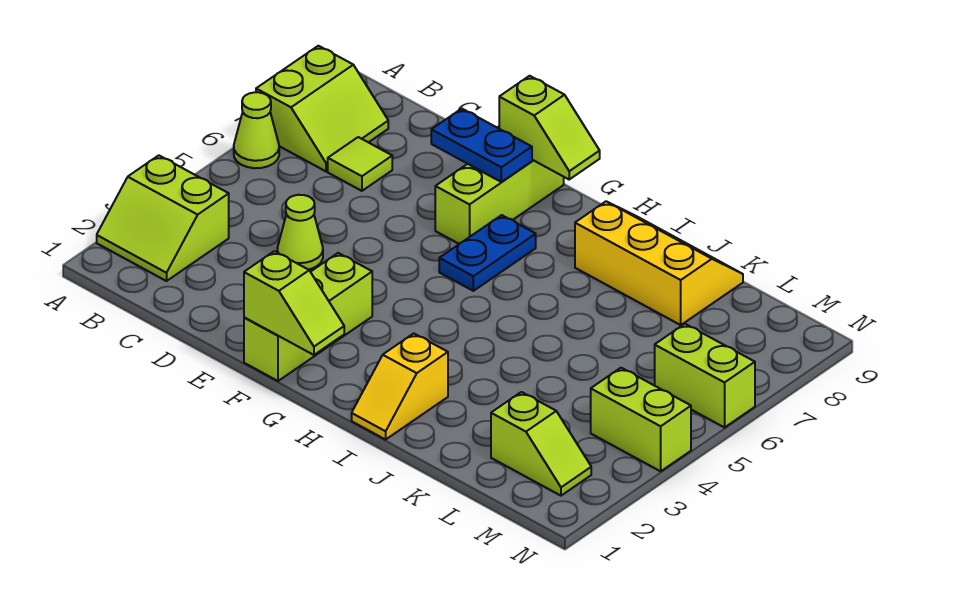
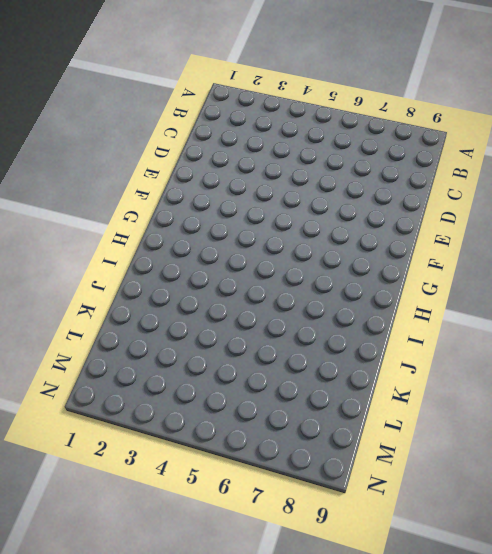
none -> lime slope A2:B3 level 1 top 3
none -> lime cone A6 level 1
none -> lime slope A7:B8 level 1 top A

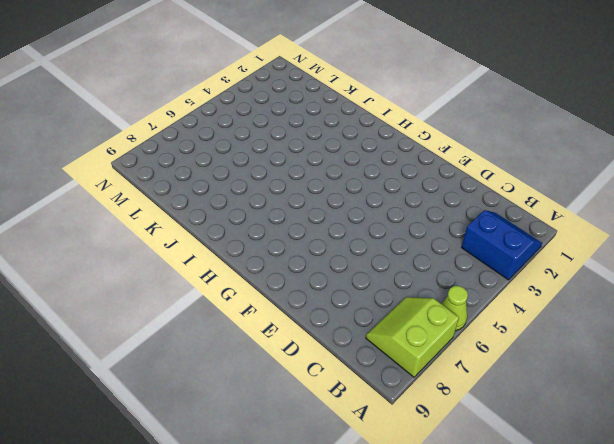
blue slope A2:B3 level 1 top 3 -> lime slope A2:B3 level 1 top 3
none -> lime tile C7 level 1
none -> lime cone D4 level 1
none -> lime brick F1:F3 level 1

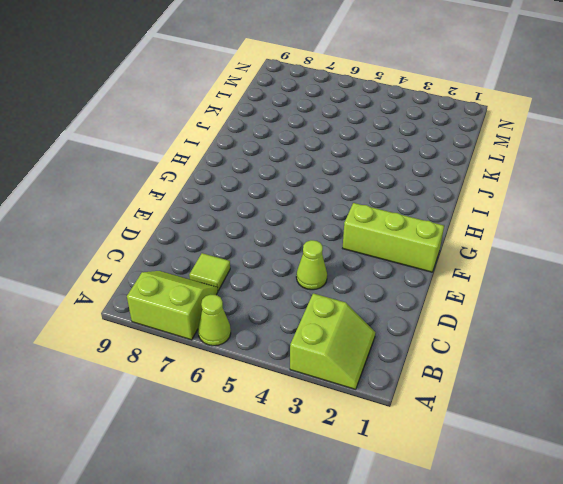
none -> lime brick F7:F9 level 1
none -> blue plate G6:G7 level 1
none -> yellow slope I1:I2 level 1 top 2

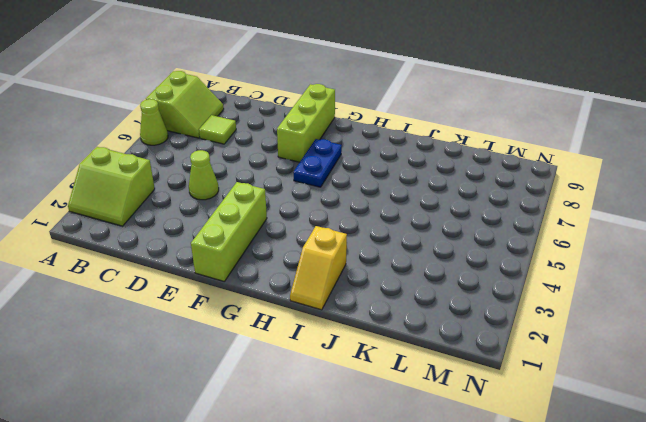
none -> yellow slope I8:K9 level 1 top 8
none -> lime slope L2:M2 level 1 top L
none -> lime brick M4:N4 level 1

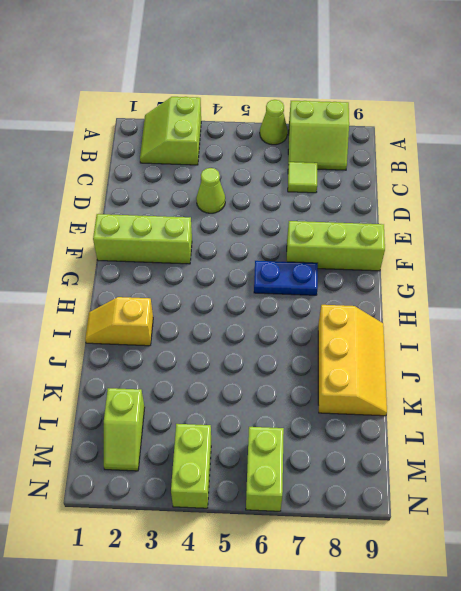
none -> blue plate E8:F8 level 2
none -> lime slope F1:G1 level 2 top F
none -> lime slope F9:G9 level 2 top F

